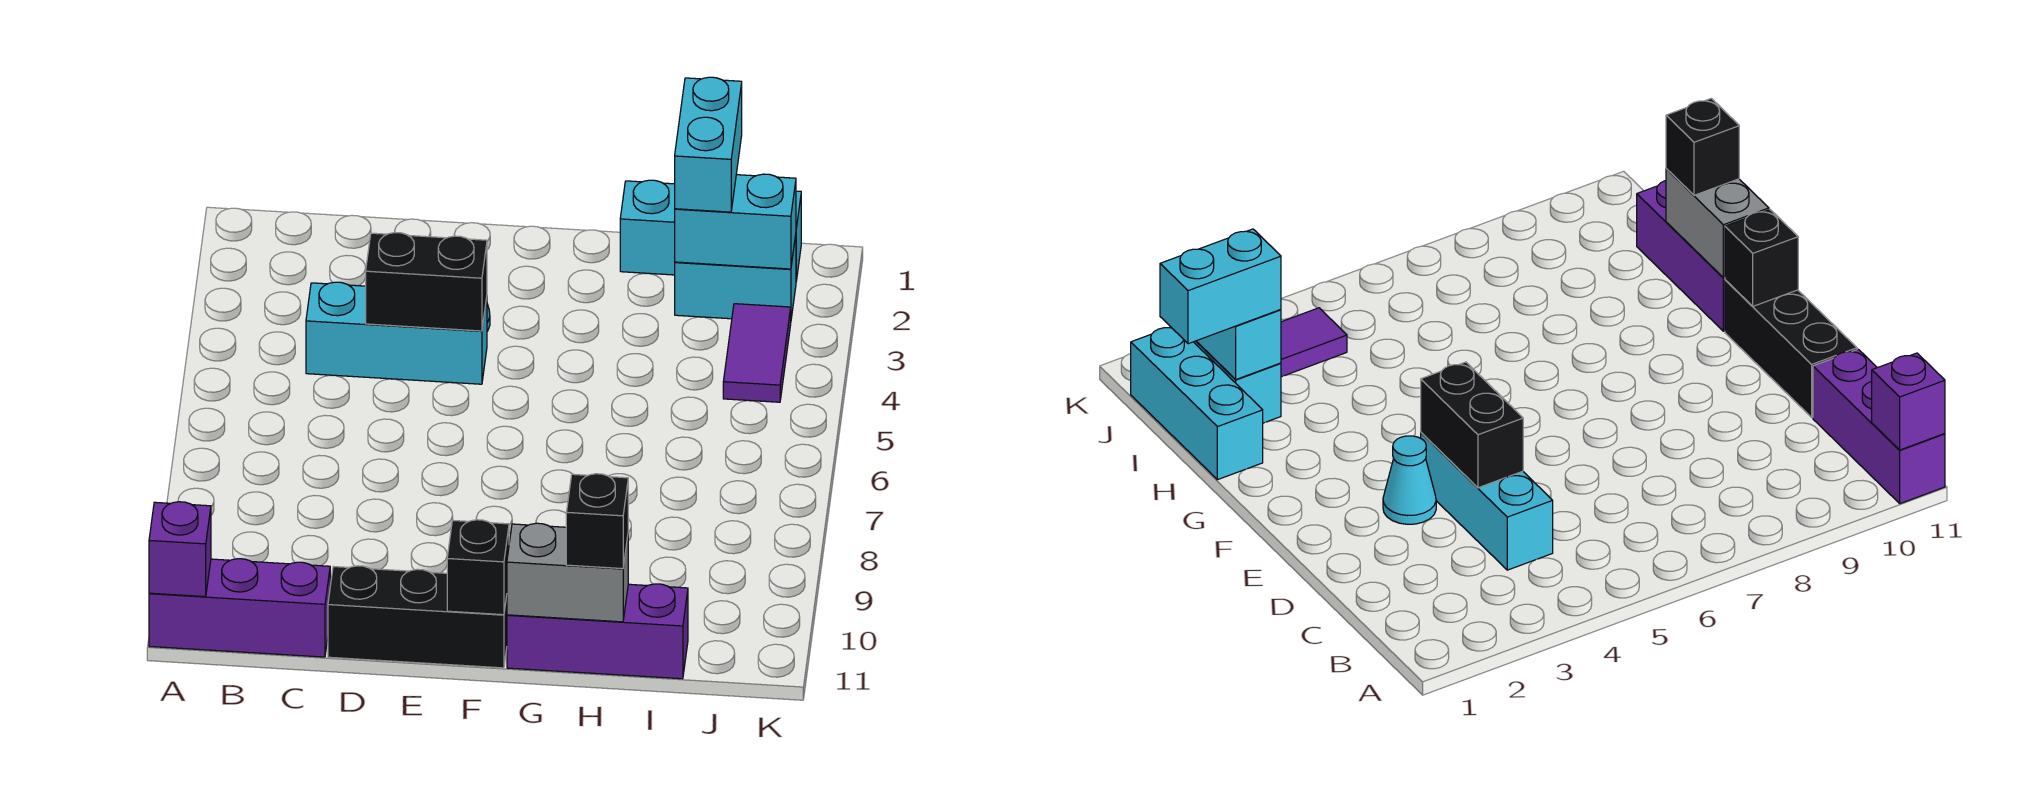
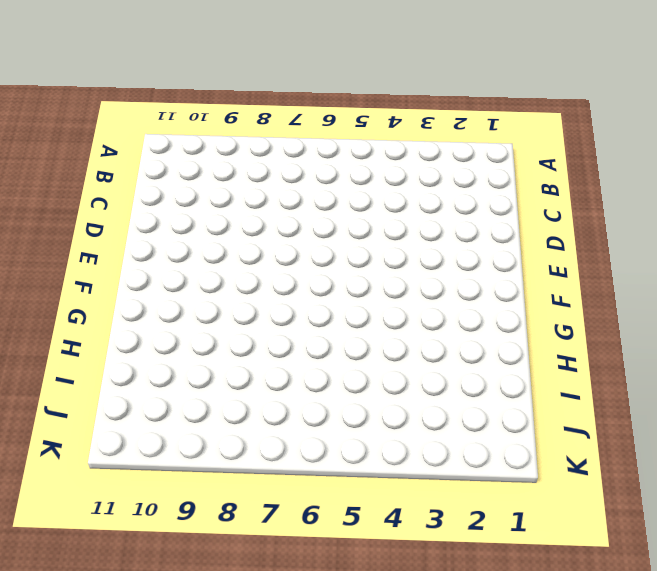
none -> purple brick A11:C11 level 1
none -> cyan brick C4:E4 level 1
none -> black brick D11:F11 level 1

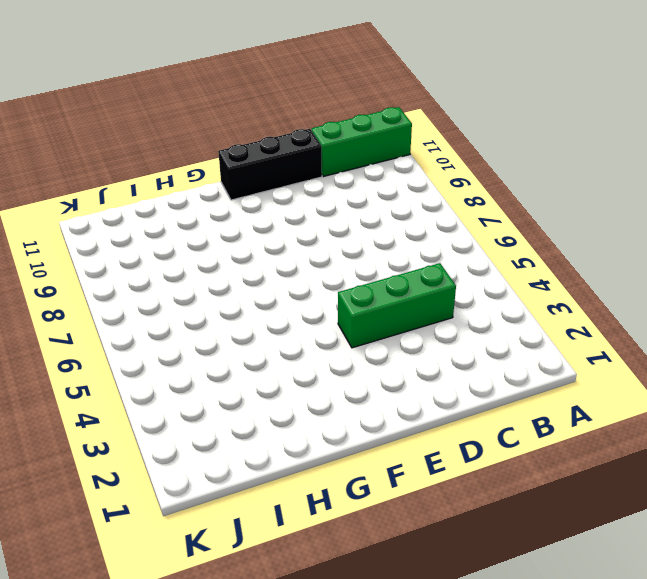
green brick A11:C11 level 1 -> purple brick A11:C11 level 1
green brick C4:E4 level 1 -> cyan brick C4:E4 level 1
none -> cyan cone E3 level 1
none -> purple brick G11:I11 level 1
none -> cyan brick H1:J1 level 1

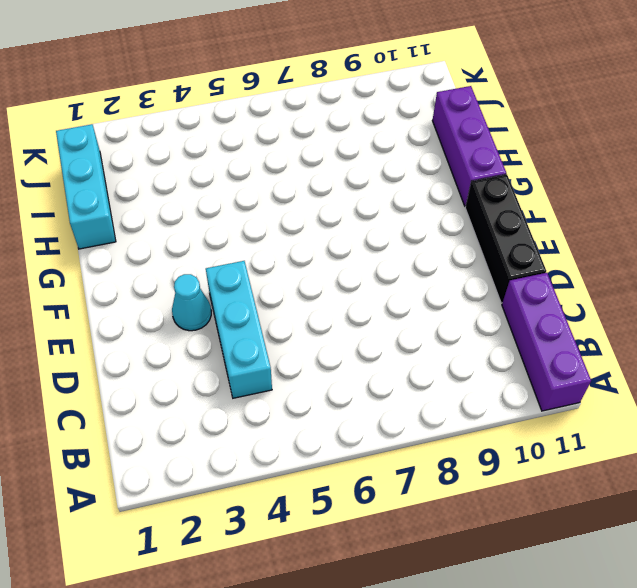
none -> cyan brick I2:J2 level 1
none -> purple tile J3:J4 level 1
none -> purple brick A11 level 2

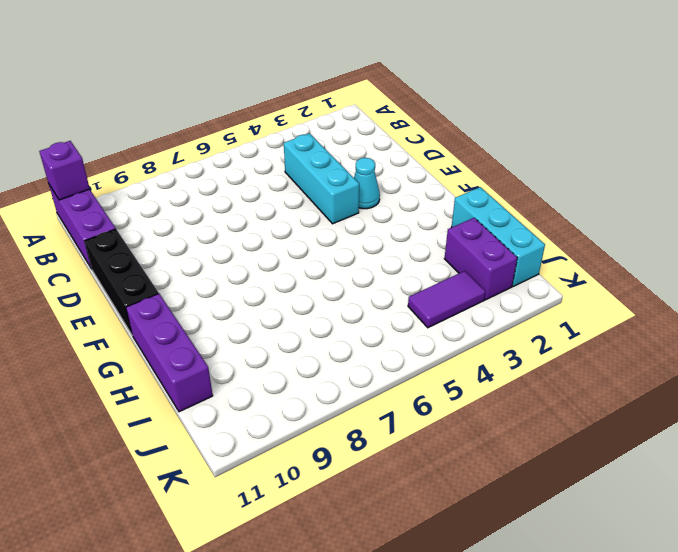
purple brick I2:J2 level 1 -> cyan brick I2:J2 level 1
none -> black brick D4:E4 level 2
none -> black brick F11 level 2
none -> grey brick G11:H11 level 2

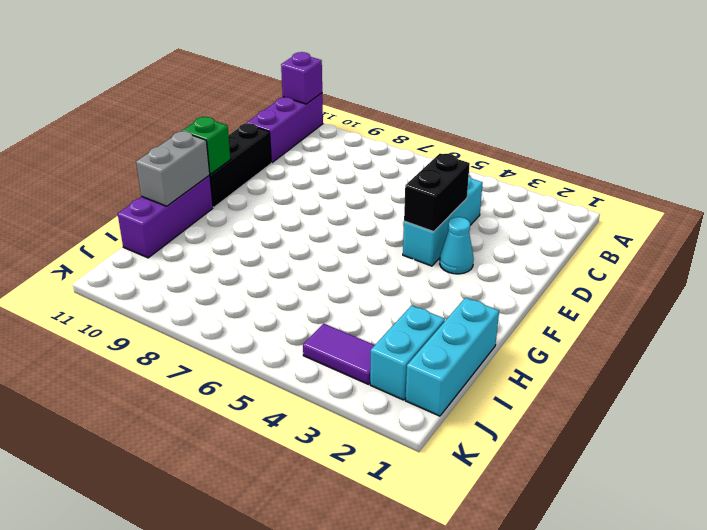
green brick F11 level 2 -> black brick F11 level 2
none -> cyan brick I2:J2 level 2
none -> black brick H11 level 3
none -> cyan brick I1:I2 level 3

